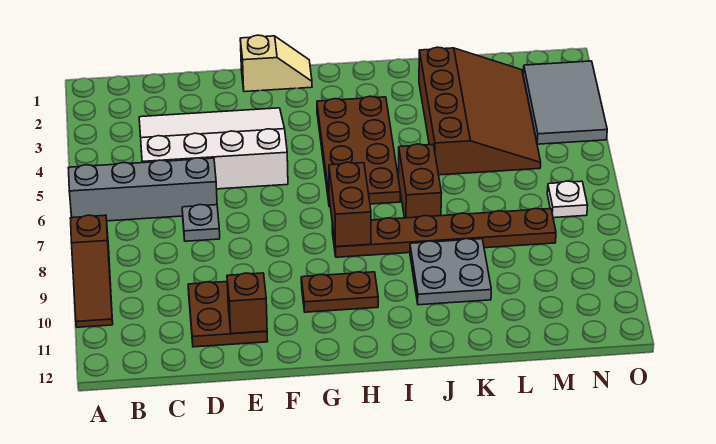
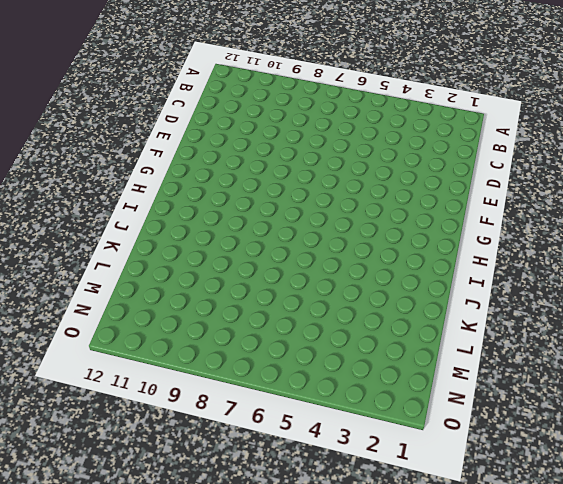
none -> grey brick A6:D6 level 1
none -> brown slope A8:A10 level 1 top 8
none -> white slope C3:F5 level 1 top 5

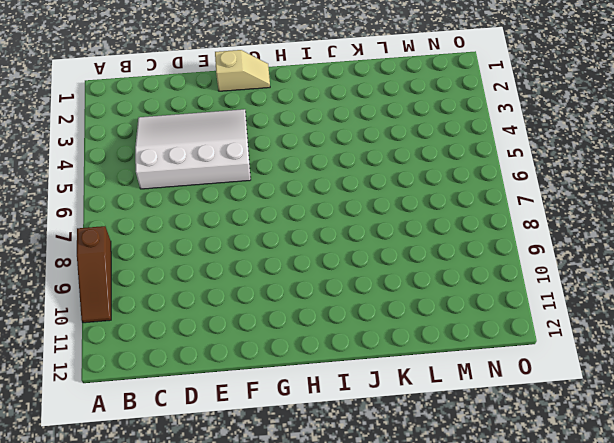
none -> grey brick A6:D6 level 1
none -> grey plate D7 level 1
none -> brown plate D10:E11 level 1

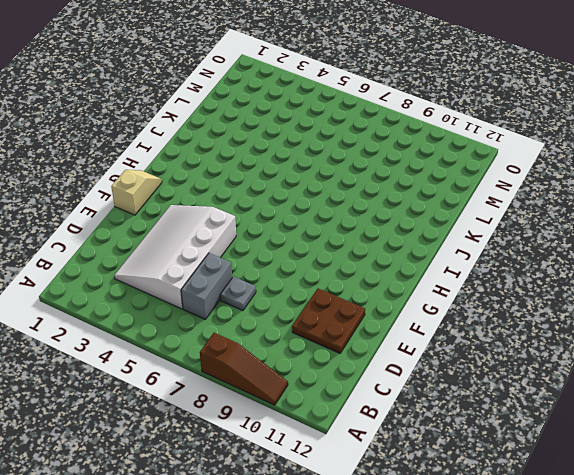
grey brick C6:D6 level 1 -> grey brick A6:D6 level 1
none -> brown plate G10:H10 level 1
none -> brown plate H3:I6 level 1
none -> brown plate H8:M8 level 1

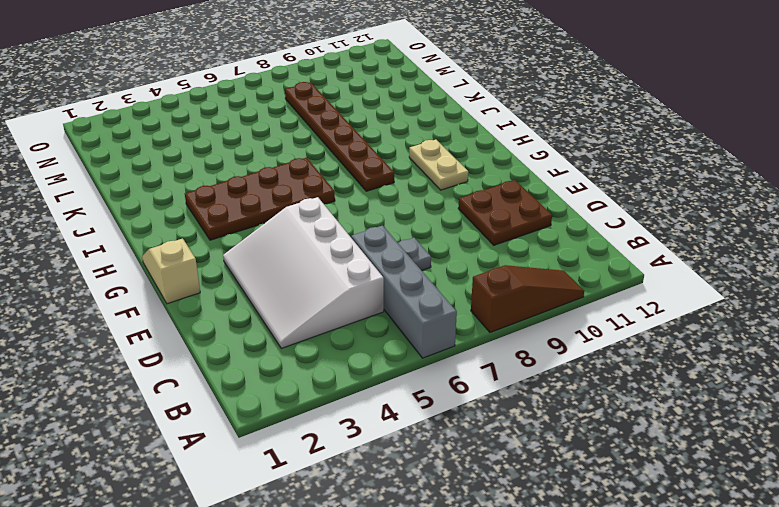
tan plate G10:H10 level 1 -> brown plate G10:H10 level 1
none -> brown brick J6:J7 level 1
none -> grey plate J9:K10 level 1
none -> brown slope K2:M5 level 1 top K

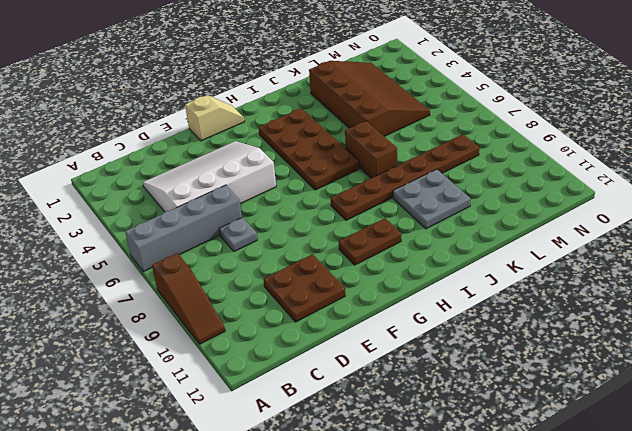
none -> grey tile N2:O4 level 1
none -> white plate N7 level 1
none -> brown brick E11 level 2

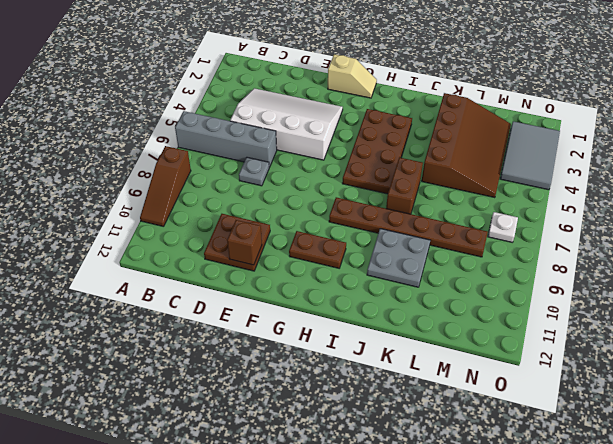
none -> brown brick H7:H8 level 2

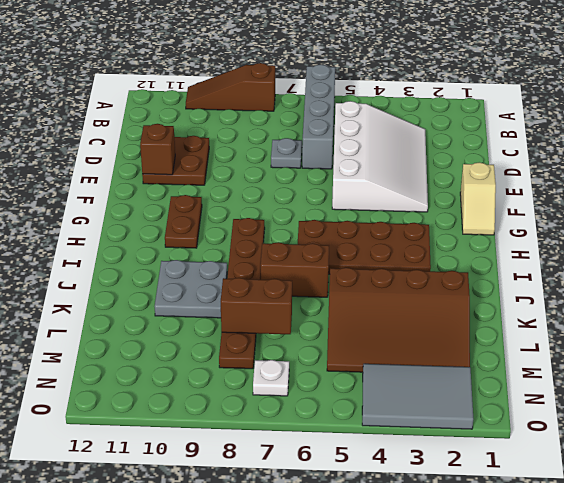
brown brick L7:L8 level 2 -> brown brick H7:H8 level 2

